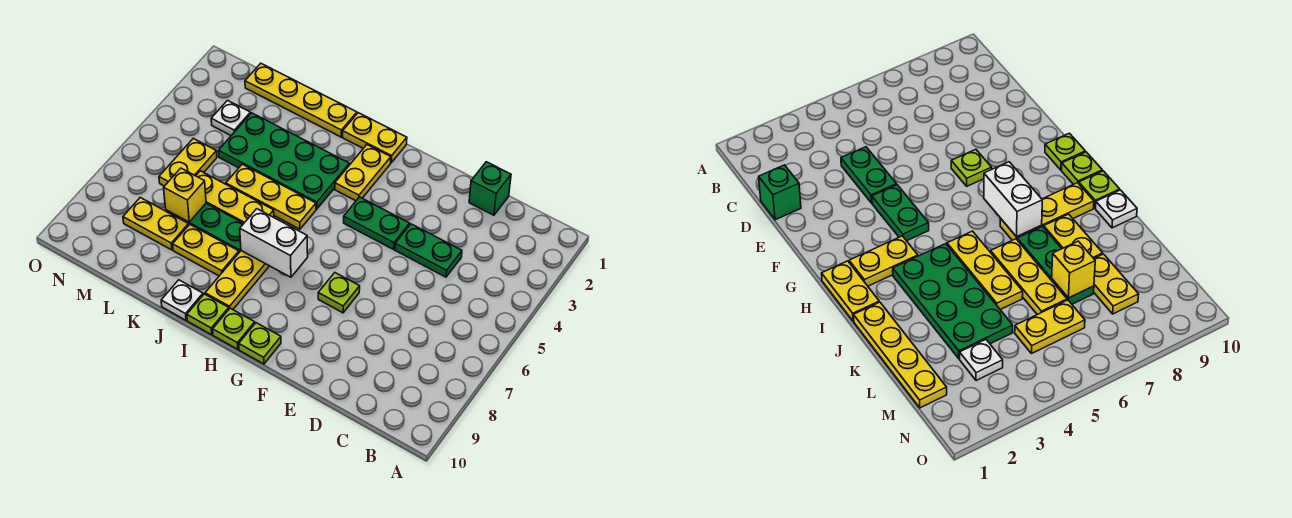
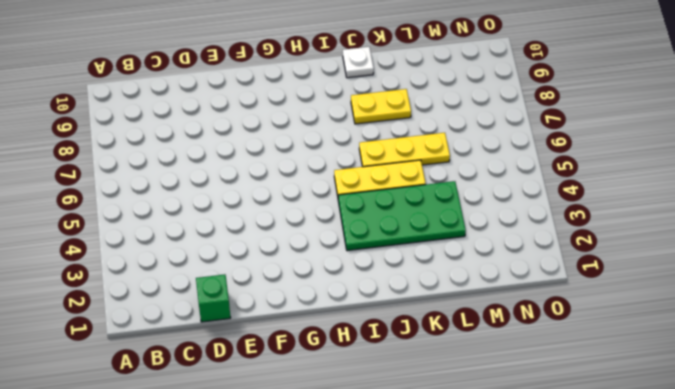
none -> green plate D4:E4 level 1
none -> green plate F4:G4 level 1
none -> lime plate F7 level 1

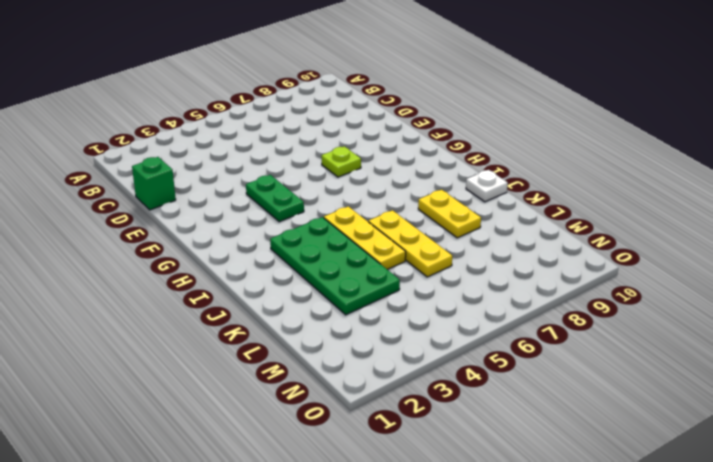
none -> green plate D4:E4 level 1
none -> lime plate G10 level 1
none -> yellow plate H1:I1 level 1

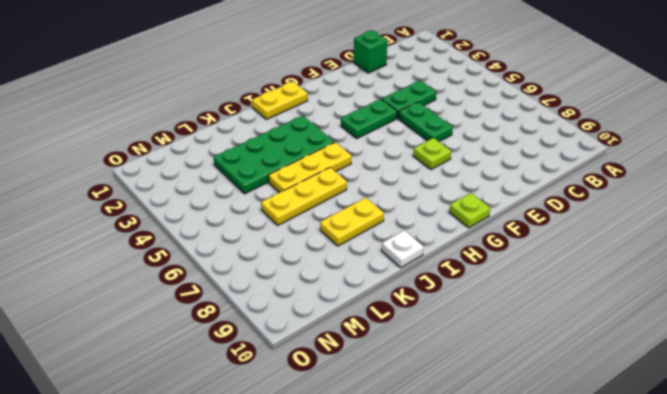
green plate E5:E6 level 1 -> none
none -> yellow plate H2:H3 level 1
none -> lime plate H10 level 1
none -> yellow plate I7:I9 level 1

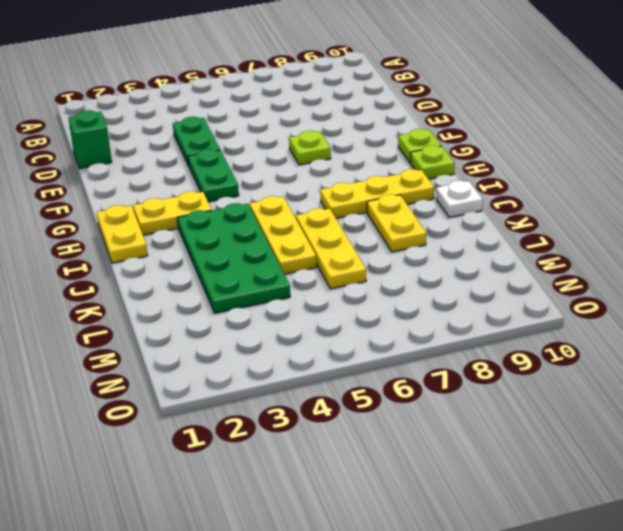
none -> lime plate I10 level 1
none -> yellow plate J1:M1 level 1
none -> green plate J7:L7 level 1

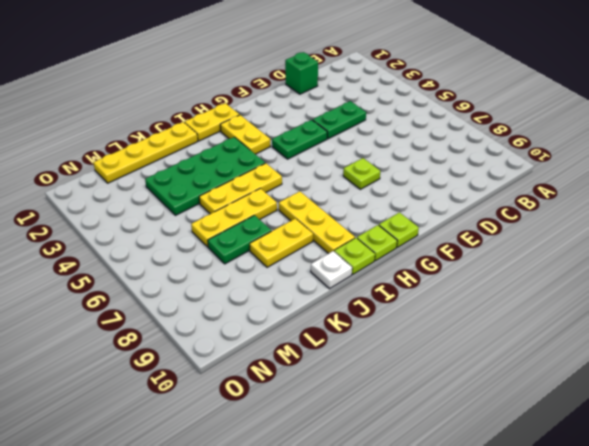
green plate K7:L7 level 1 -> green plate J7:L7 level 1
none -> yellow plate L8:M8 level 1
none -> white plate M3 level 1
none -> yellow plate M5:M6 level 1

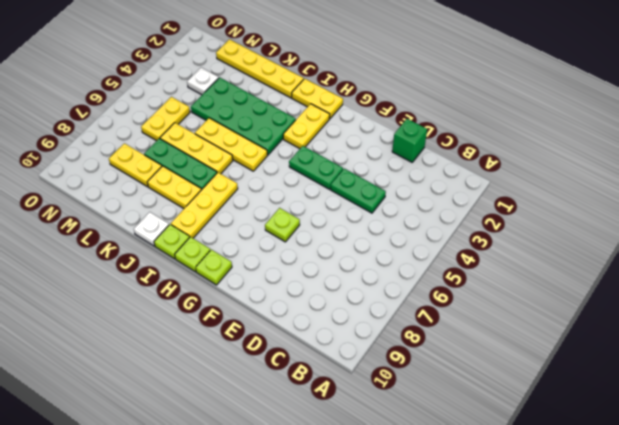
none -> white brick H7:I7 level 2
none -> yellow brick L7 level 2

